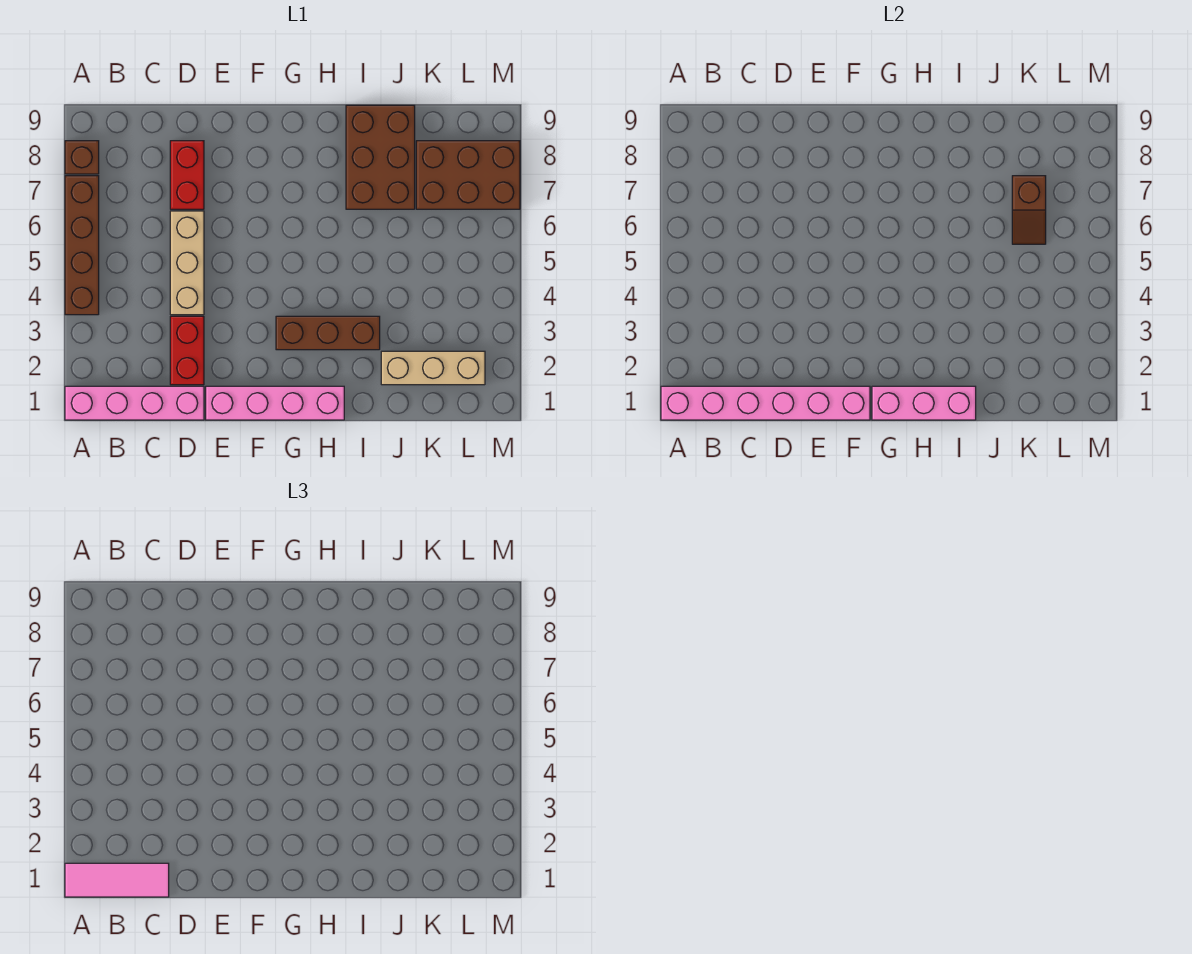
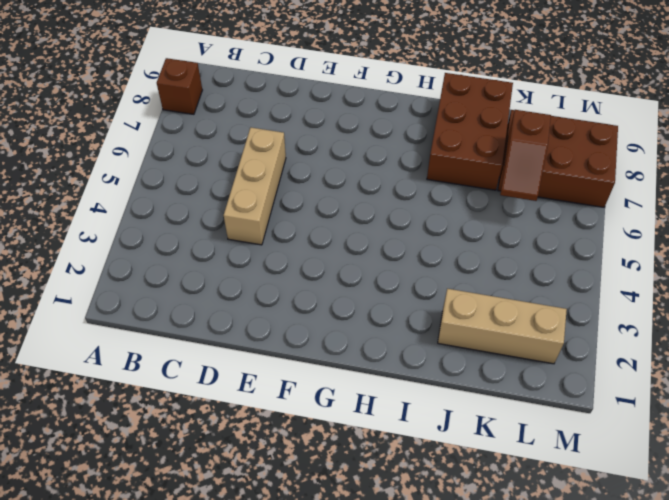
none -> pink brick A1:D1 level 1
none -> brown brick A4:A7 level 1
none -> red brick D2:D3 level 1

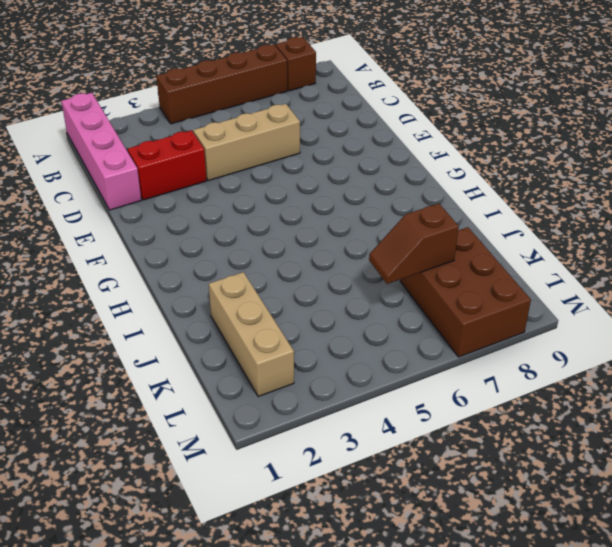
none -> red brick D7:D8 level 1
none -> pink brick E1:H1 level 1
none -> brown brick G3:I3 level 1

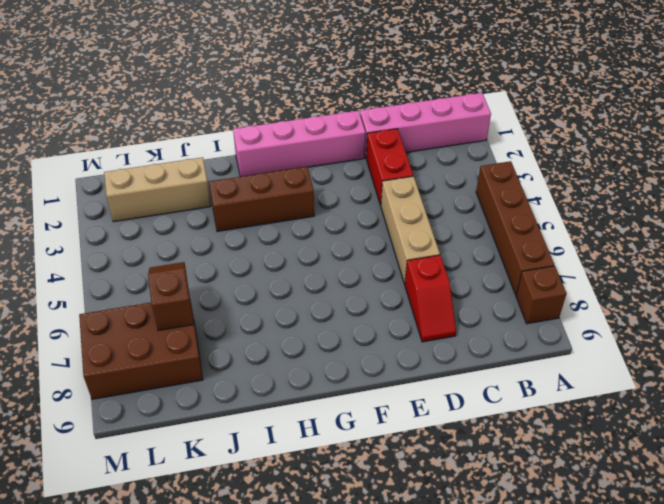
red slope D7:D8 level 1 top 7 -> red brick D7:D8 level 1
none -> brown brick I7:J9 level 1
none -> pink brick A1:F1 level 2
none -> pink brick G1:I1 level 2

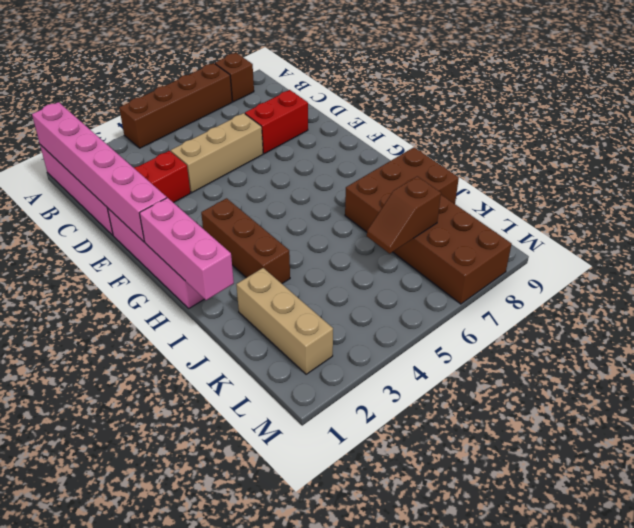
none -> pink tile A1:C1 level 3

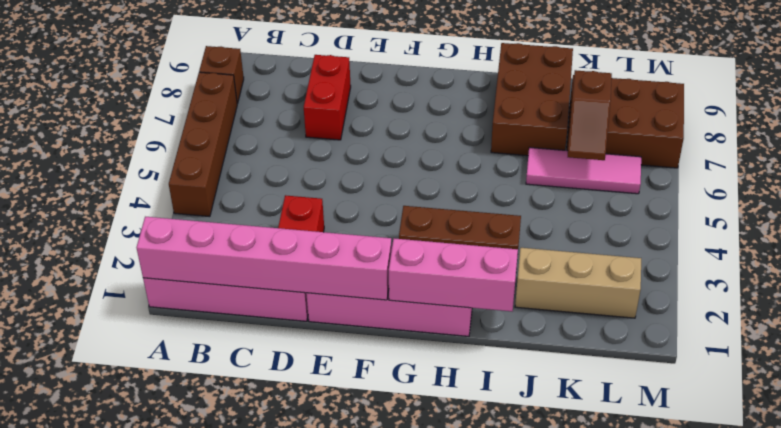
pink tile J6:L6 level 1 -> pink tile A1:C1 level 3
none -> tan brick D4:D6 level 1

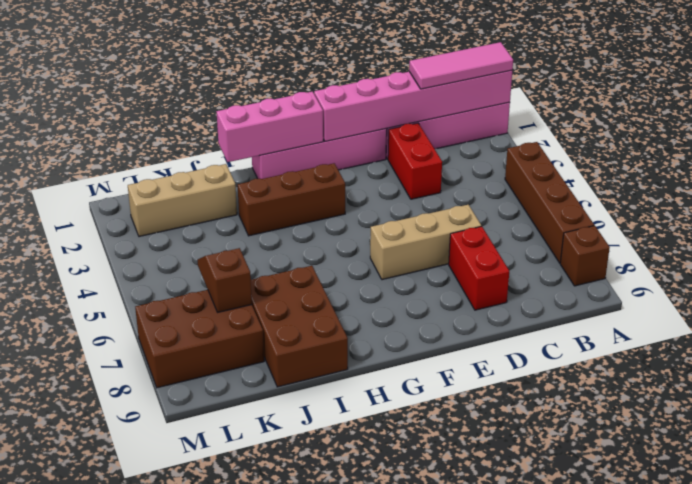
tan brick D6:F6 level 1 -> tan brick D4:D6 level 1

